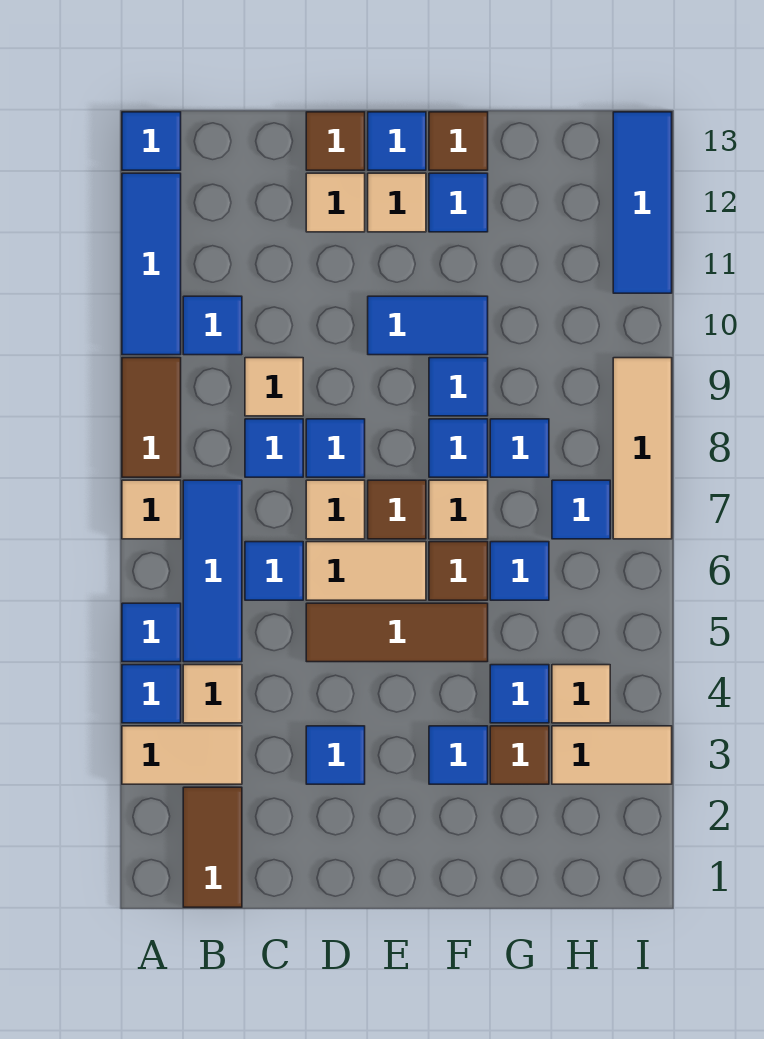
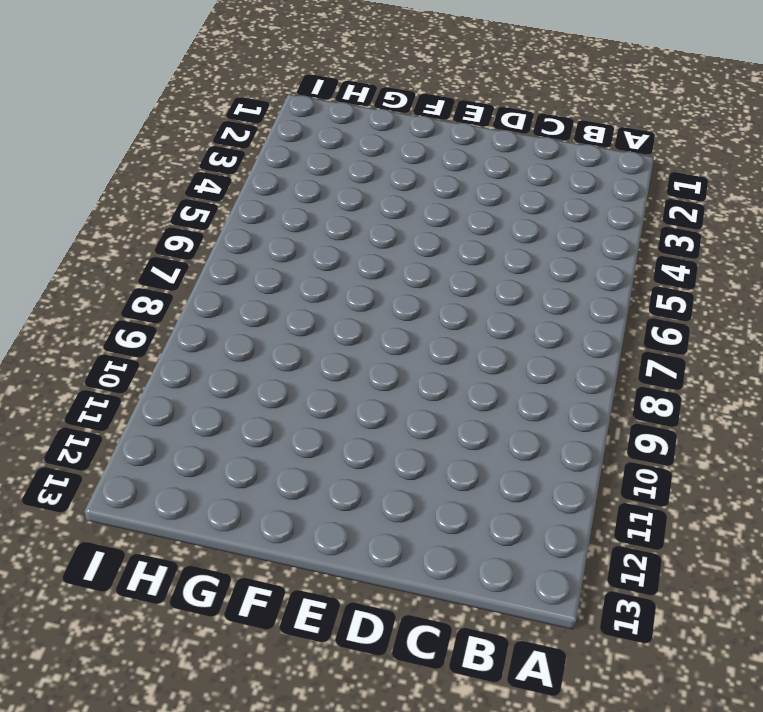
none -> tan tile A3:B3 level 1
none -> blue tile A4 level 1
none -> blue tile A5 level 1
none -> tan tile A7 level 1

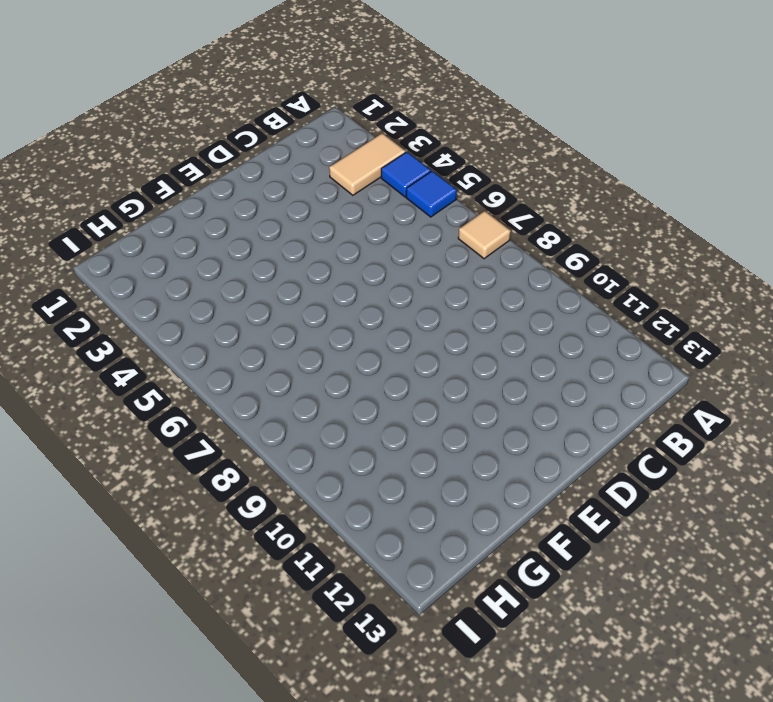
none -> brown tile A8:A9 level 1
none -> blue tile A10:A12 level 1
none -> blue tile A13 level 1
none -> brown tile B1:B2 level 1

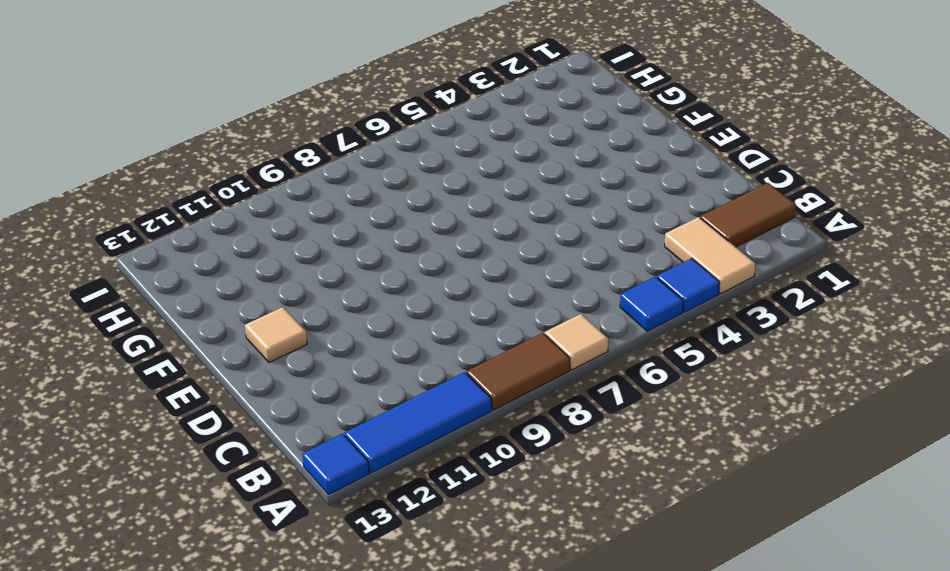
none -> tan tile B4 level 1
none -> blue tile B5:B7 level 1
none -> blue tile B10 level 1
none -> blue tile C6 level 1

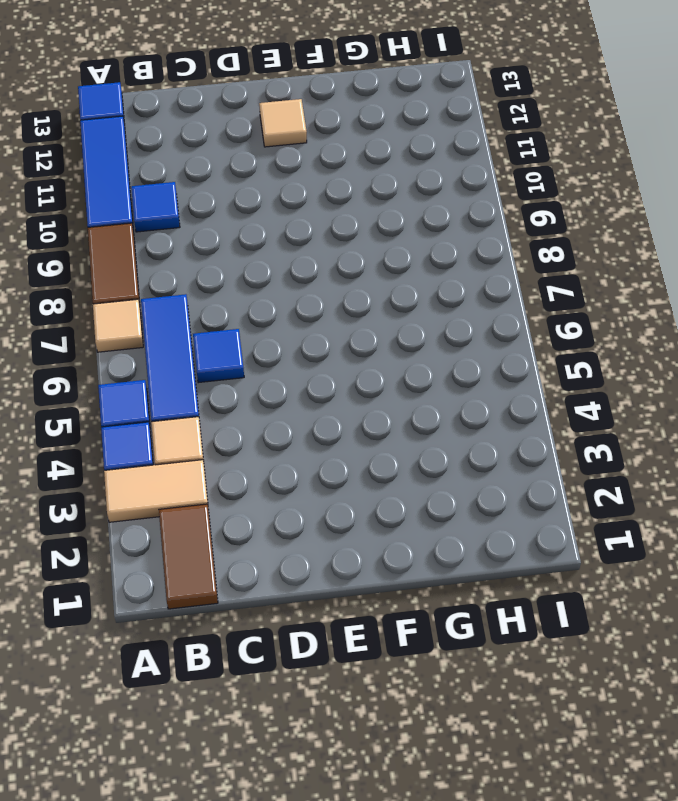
none -> blue tile C8 level 1
none -> tan tile C9 level 1
none -> blue tile D3 level 1
none -> brown tile D5:F5 level 1

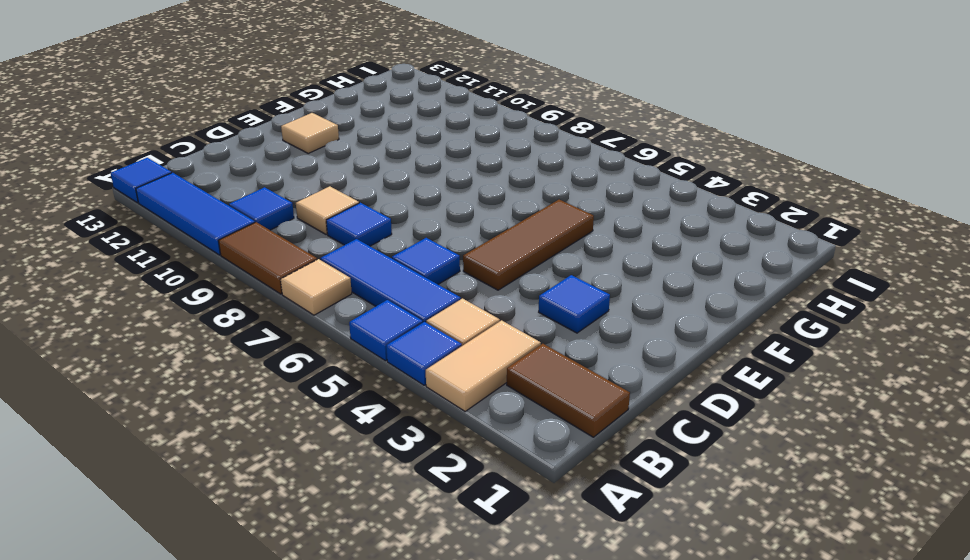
none -> tan tile D6:E6 level 1
none -> tan tile D7 level 1
none -> blue tile D8 level 1
none -> tan tile D12 level 1

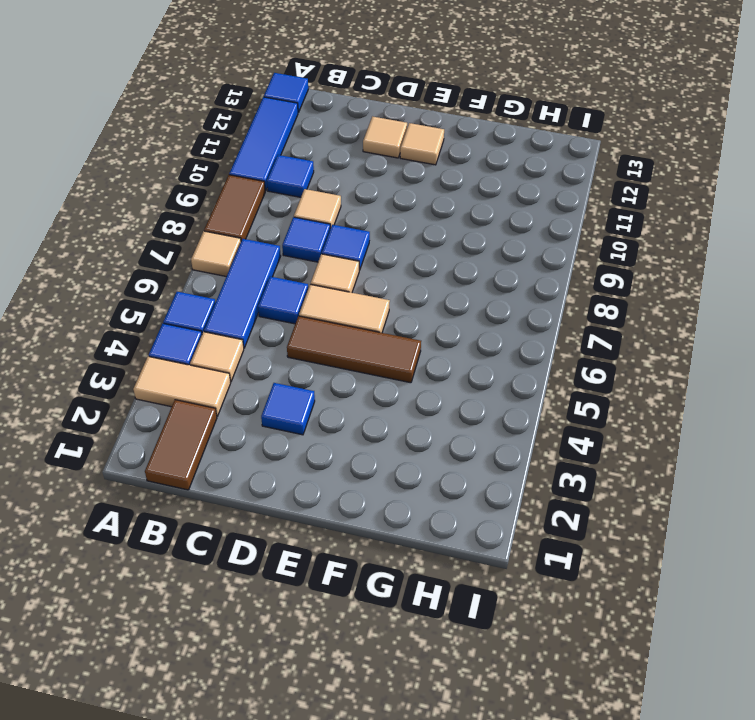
none -> brown tile D13 level 1
none -> brown tile E7 level 1
none -> blue tile E10:F10 level 1
none -> blue tile E13 level 1

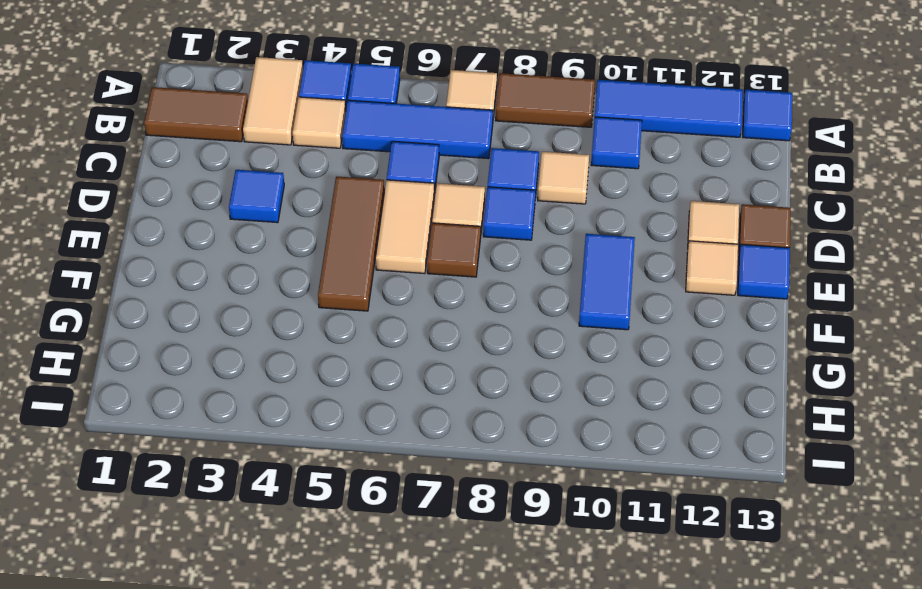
none -> blue tile F3 level 1
none -> brown tile F6 level 1
none -> tan tile F7 level 1
none -> blue tile F8 level 1

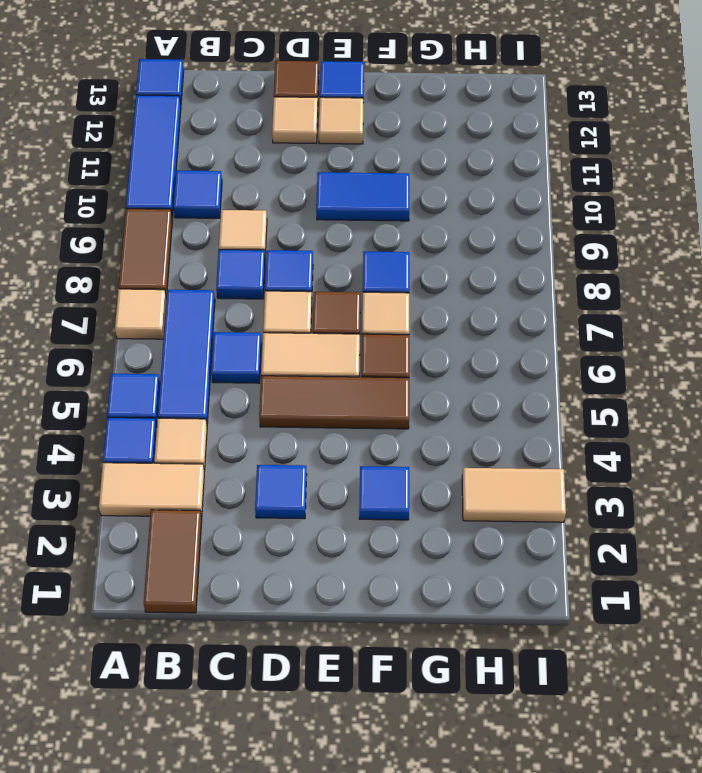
none -> blue tile F9 level 1
none -> blue tile F12 level 1
none -> brown tile F13 level 1
none -> brown tile G3 level 1

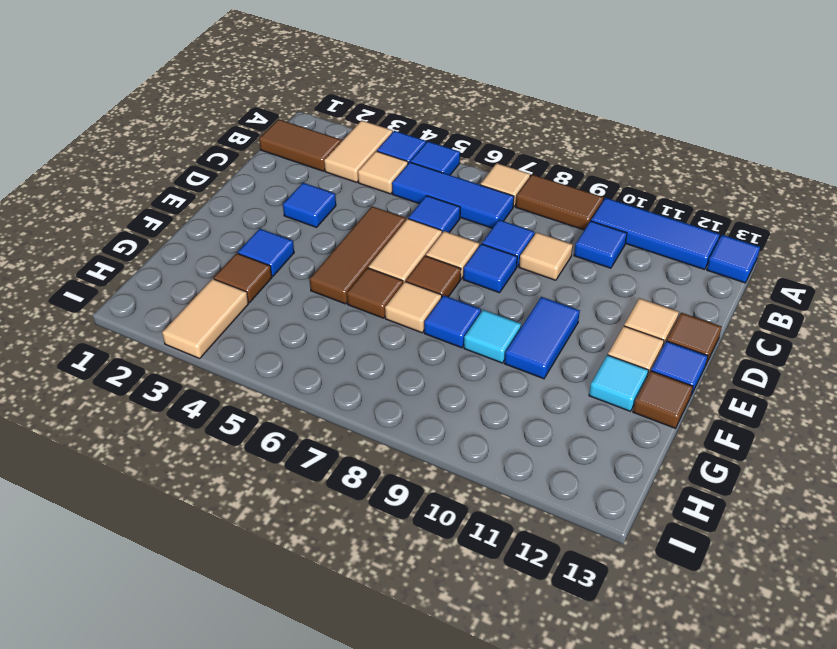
cyan tile F9 level 1 -> blue tile F9 level 1
cyan tile F12 level 1 -> blue tile F12 level 1
none -> blue tile G4 level 1
none -> blue tile G6 level 1
none -> blue tile G8 level 1
none -> tan tile H4 level 1

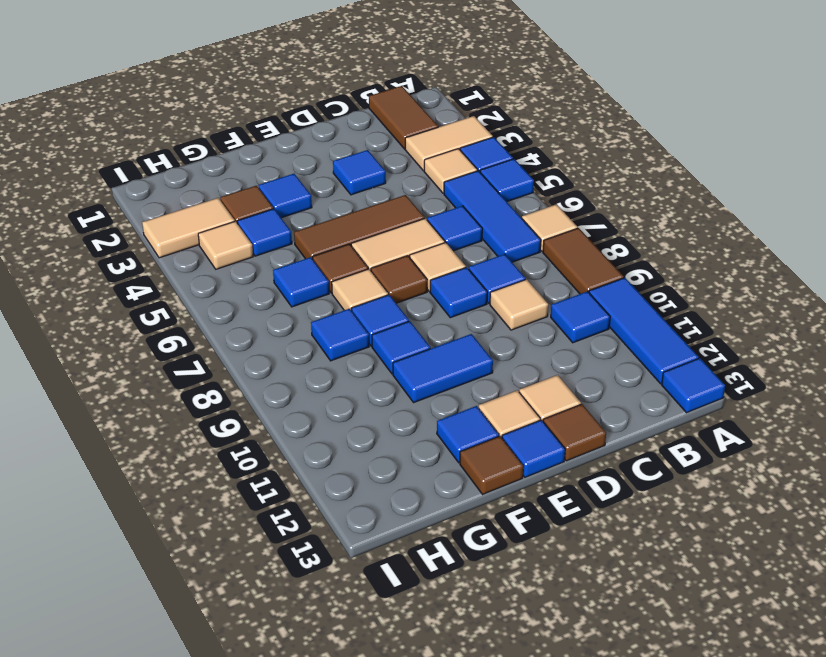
none -> blue tile H7 level 1
none -> tan tile I7:I9 level 1
none -> blue tile I11:I13 level 1

